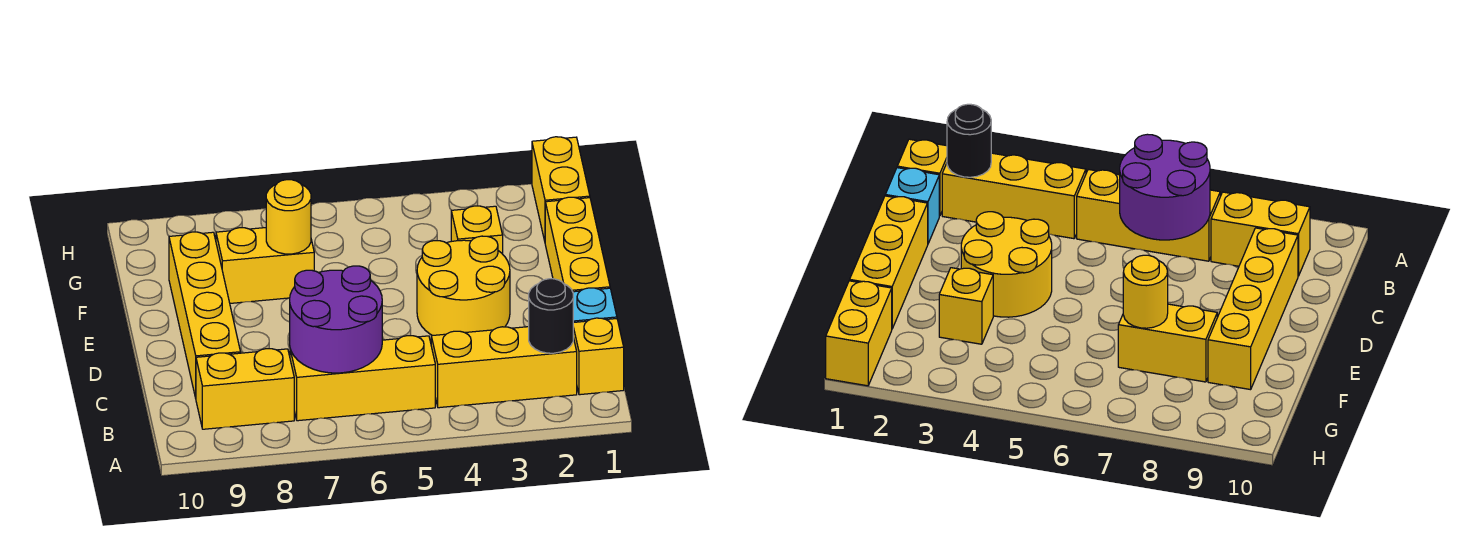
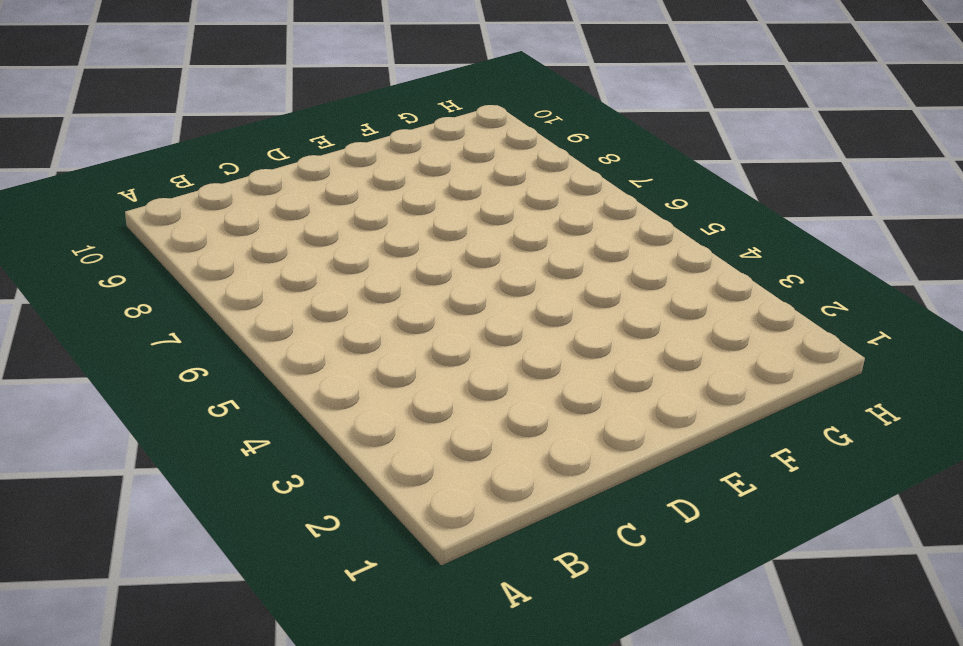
none -> yellow brick B1 level 1
none -> yellow brick B2:B4 level 1
none -> yellow brick B5:B7 level 1

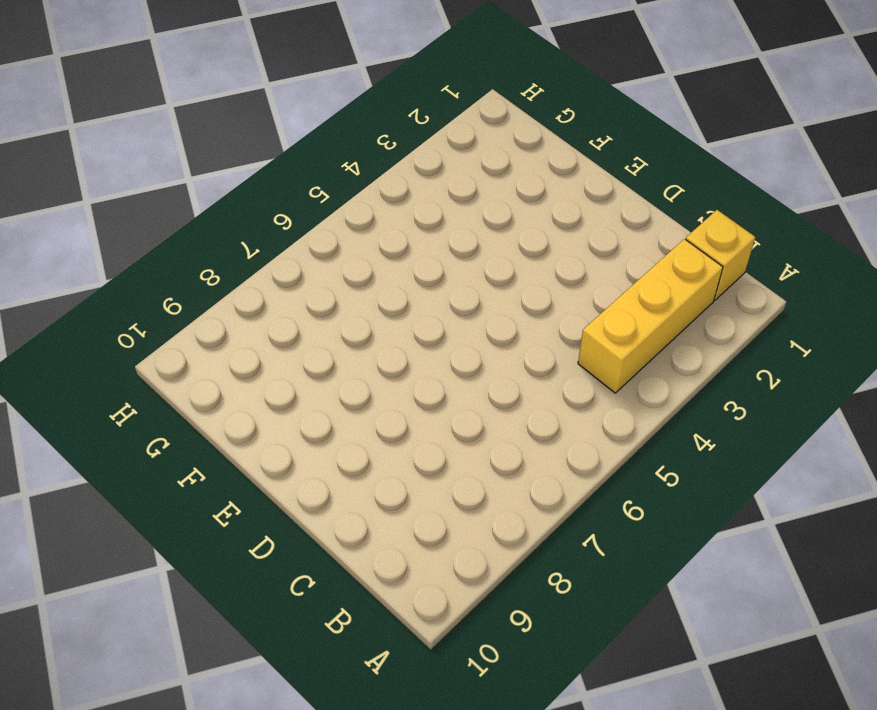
none -> yellow brick B5:B7 level 1
none -> yellow brick B8:B9 level 1
none -> cyan brick C1 level 1

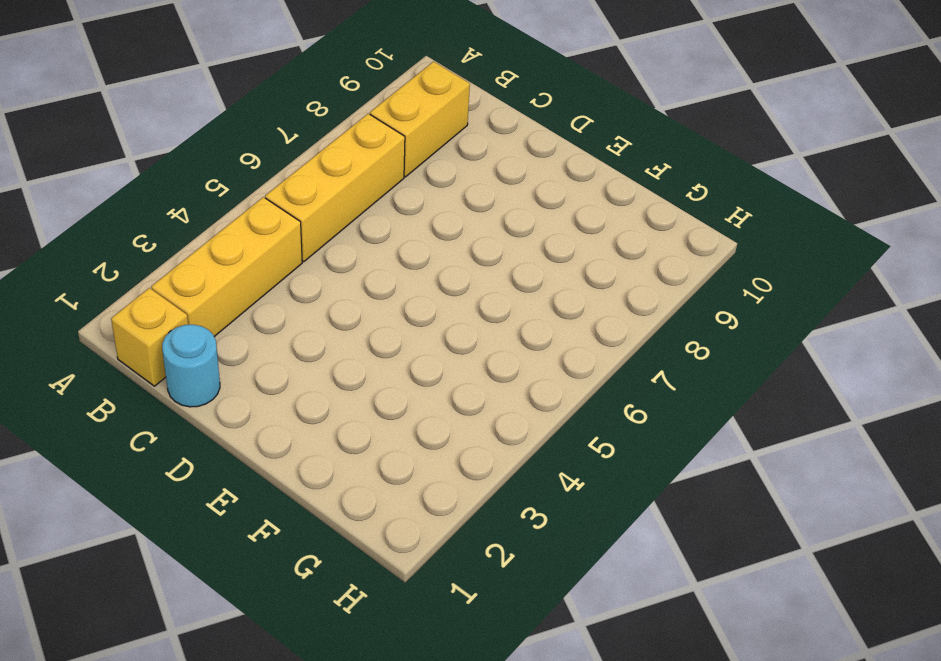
cyan round brick C1 level 1 -> cyan brick C1 level 1
none -> yellow brick C9:F9 level 1
none -> yellow brick D1:F1 level 1
none -> yellow round brick D3:E4 level 1

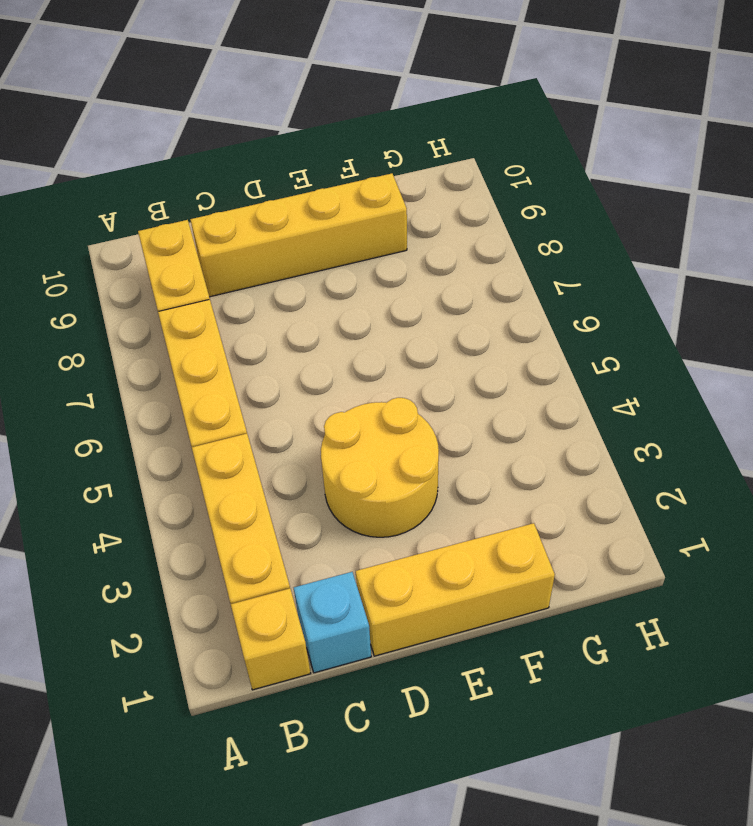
none -> yellow brick F3 level 1
none -> yellow brick F7:F8 level 1
none -> yellow brick G1:H1 level 1

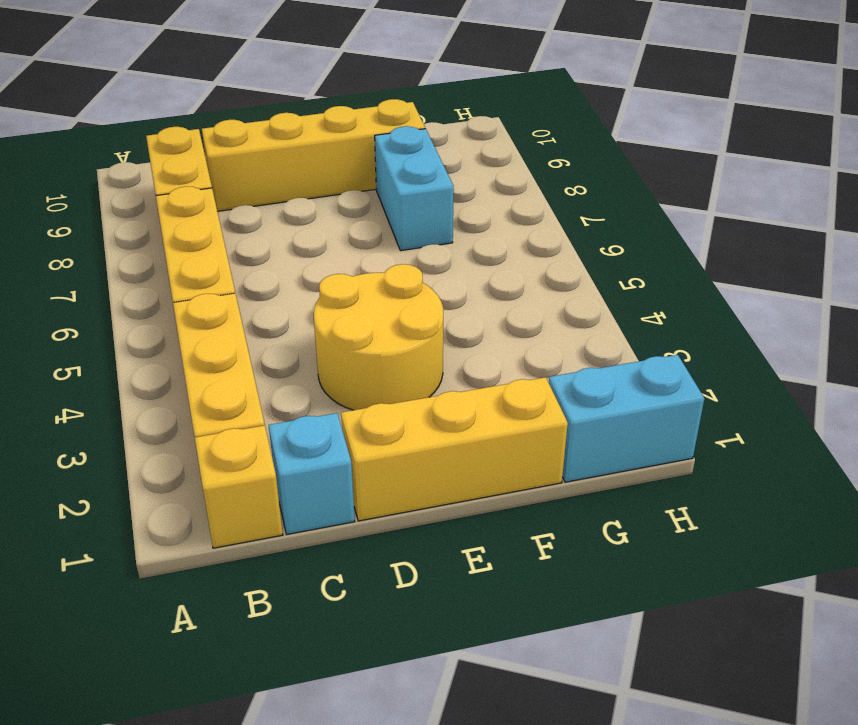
cyan brick F7:F8 level 1 -> yellow brick F7:F8 level 1
cyan brick G1:H1 level 1 -> yellow brick G1:H1 level 1
none -> yellow brick F3 level 1
none -> black round brick B2 level 2
none -> purple round brick B6:C7 level 2

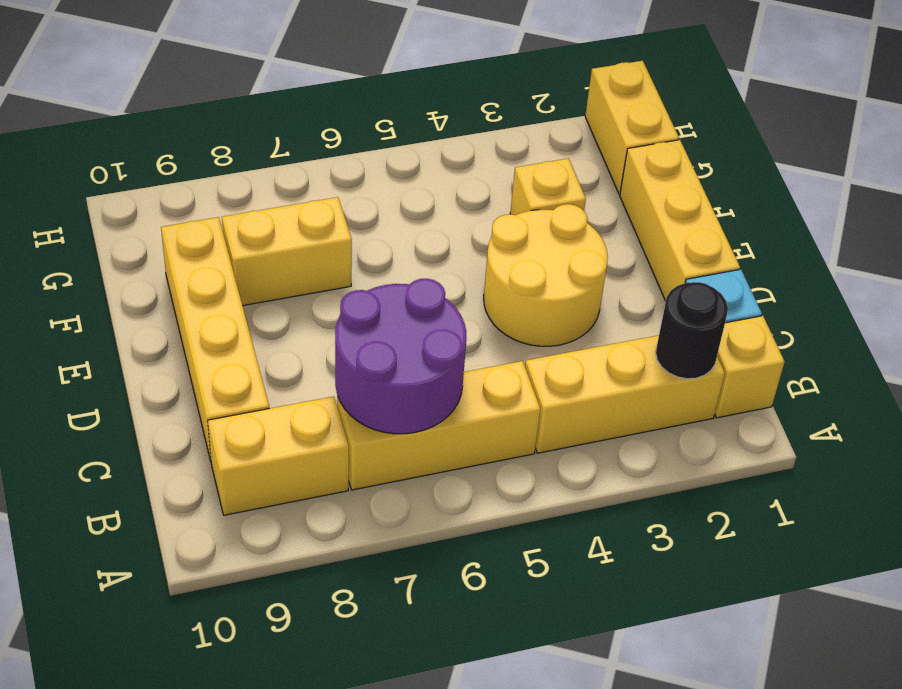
none -> yellow round brick F7 level 2

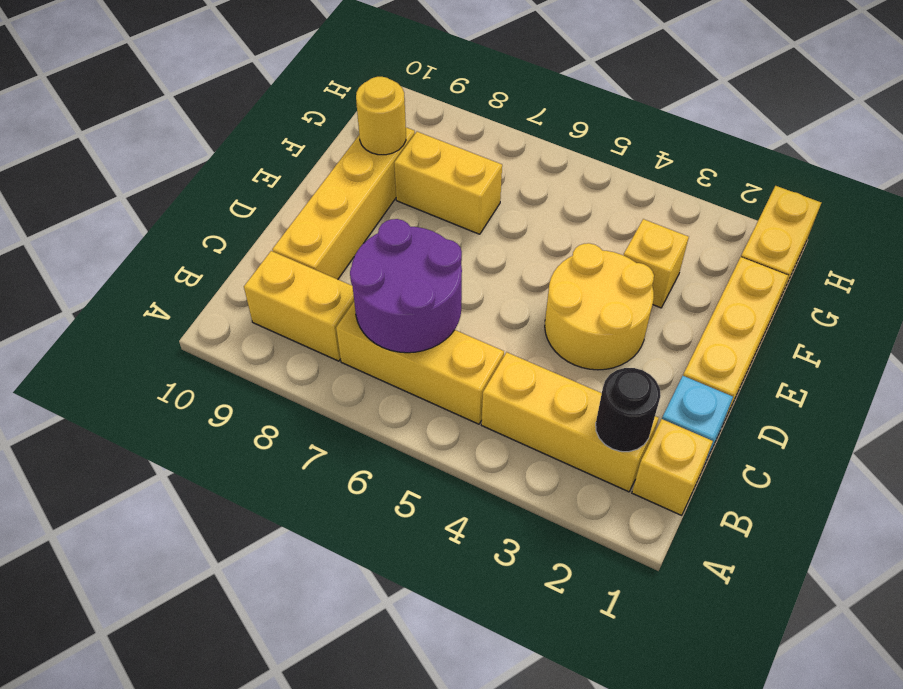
yellow round brick F9 level 2 -> yellow round brick F7 level 2

